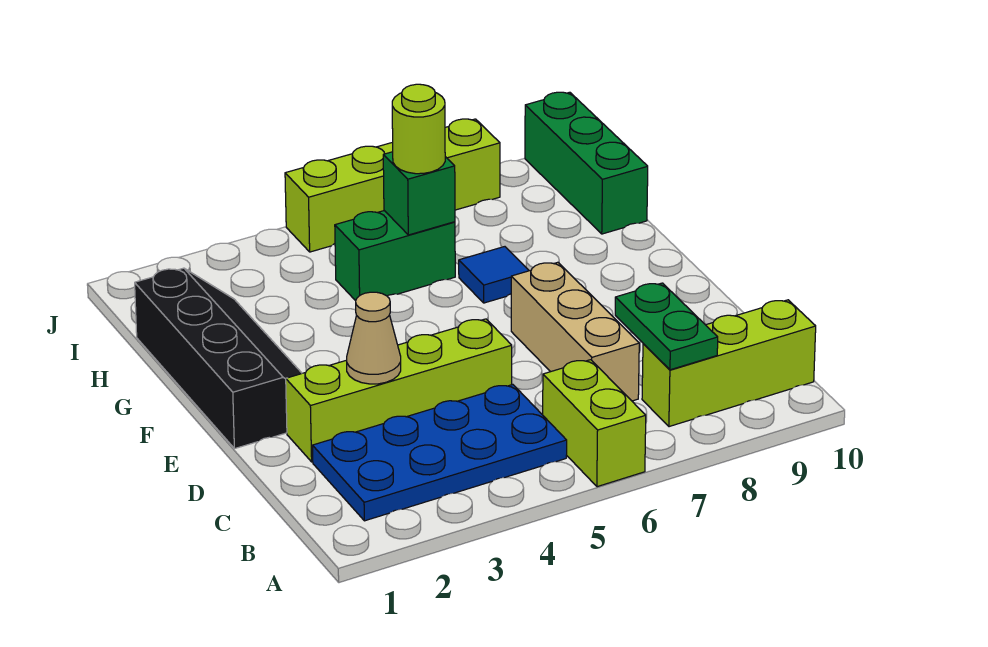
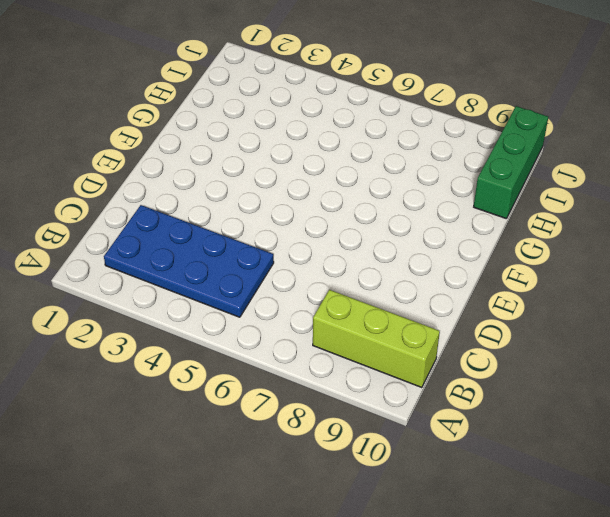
none -> lime brick A6:B6 level 1
none -> tan brick C7:E7 level 1
none -> lime brick D2:D5 level 1

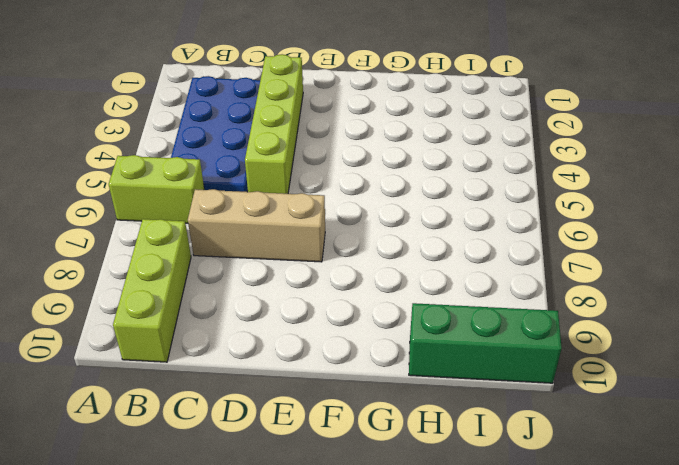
none -> black slope E1:H2 level 1 top 1
none -> blue tile G7 level 1
none -> green brick H5:H6 level 1

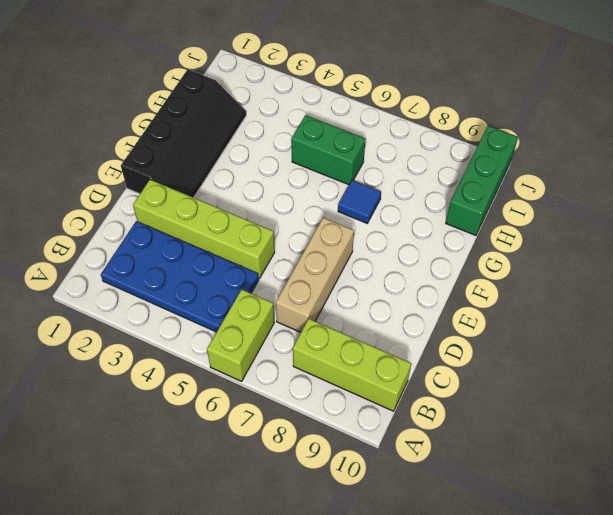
none -> lime brick J5:J8 level 1
none -> green plate B8:C8 level 2
none -> tan cone D3 level 2

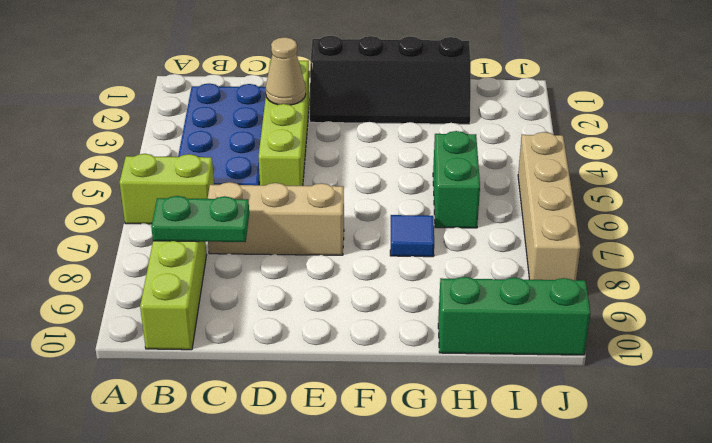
tan brick J5:J8 level 1 -> lime brick J5:J8 level 1
none -> green brick H6 level 2
none -> lime round brick H6 level 3

